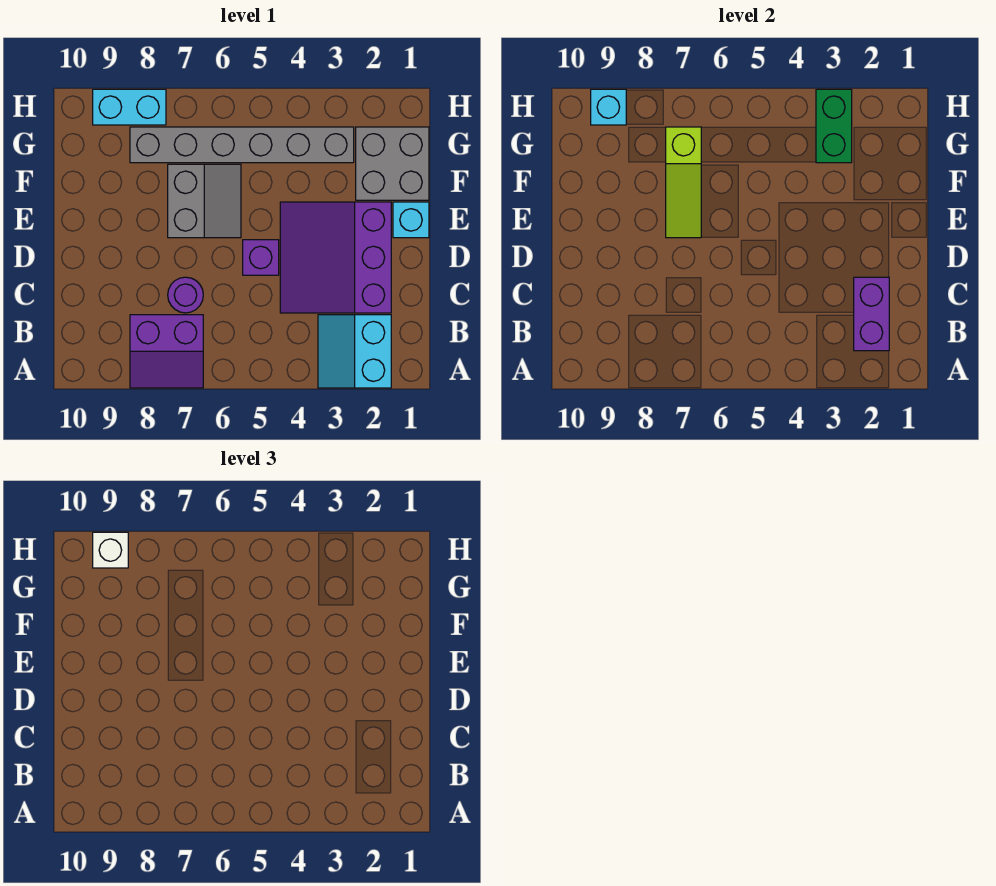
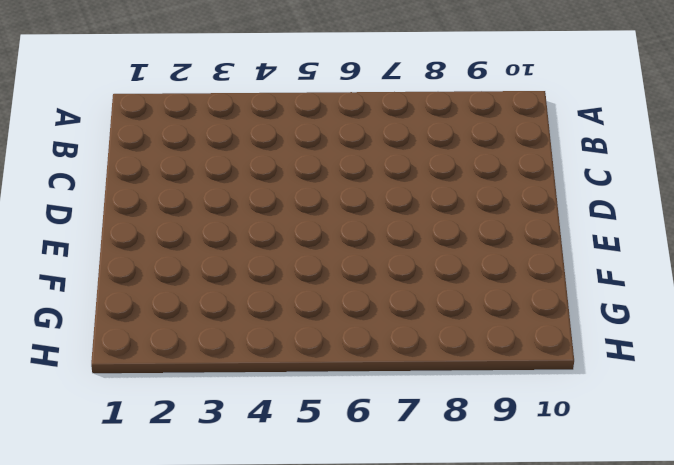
none -> cyan slope A2:B3 level 1 top 2
none -> purple slope A7:B8 level 1 top B
none -> purple slope C2:E4 level 1 top 2

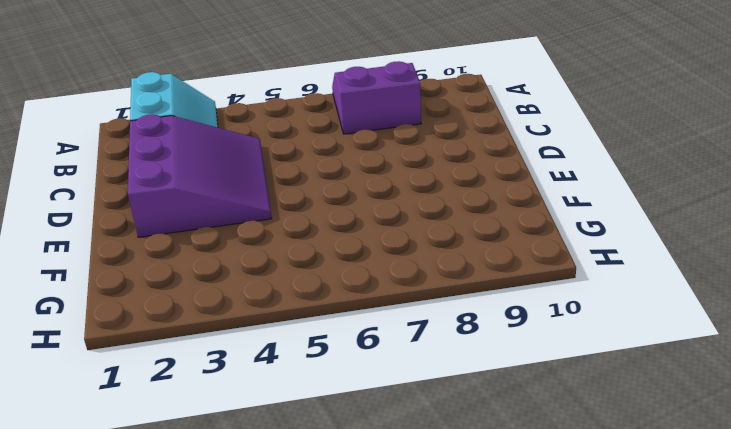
none -> purple round brick C7 level 1
none -> purple brick D5 level 1
none -> cyan brick E1 level 1

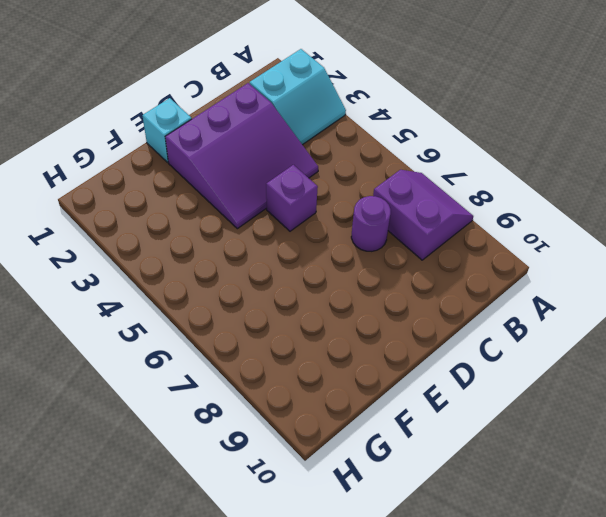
none -> grey slope E6:F7 level 1 top 7
none -> grey brick F1:G2 level 1
none -> grey brick G3:G8 level 1

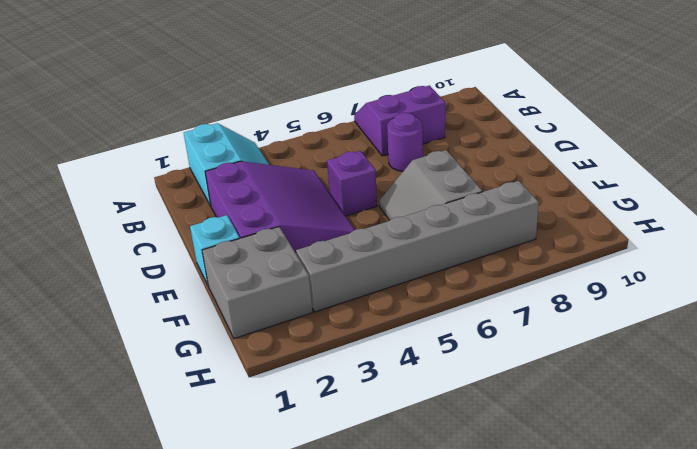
none -> cyan brick H8:H9 level 1
none -> purple brick B2:C2 level 2
none -> lime slope E7:G7 level 2 top G

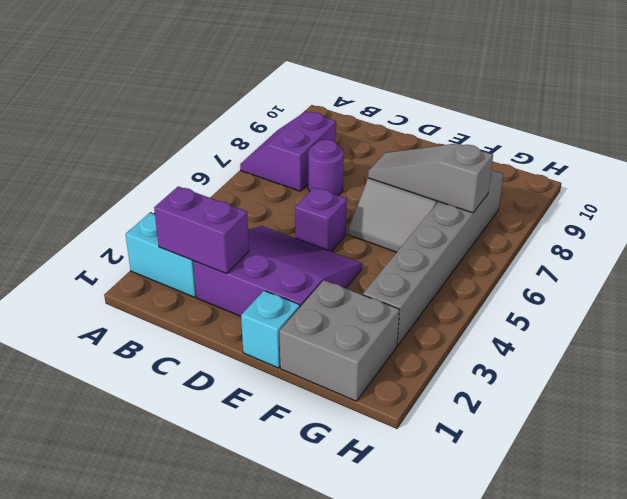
grey slope E7:G7 level 2 top G -> lime slope E7:G7 level 2 top G
none -> cyan brick H8:H9 level 1
none -> green brick G3:H3 level 2
none -> cyan brick H9 level 2

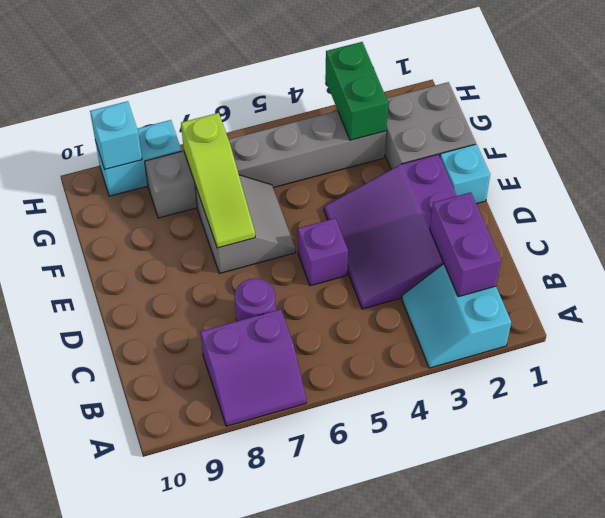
none -> white brick H9 level 3

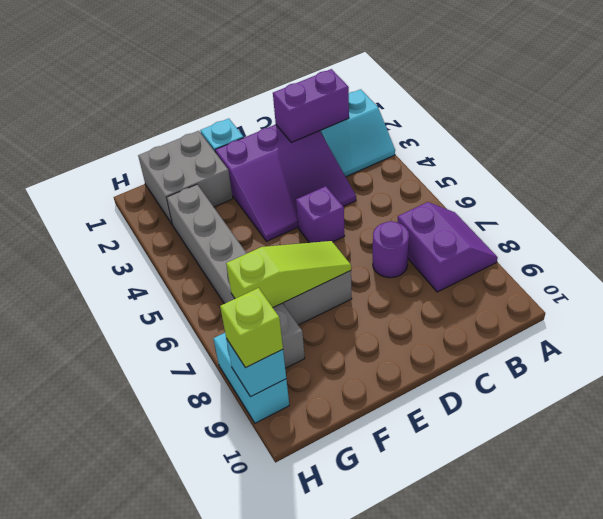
lime brick H9 level 3 -> white brick H9 level 3
none -> green brick G3:H3 level 2

